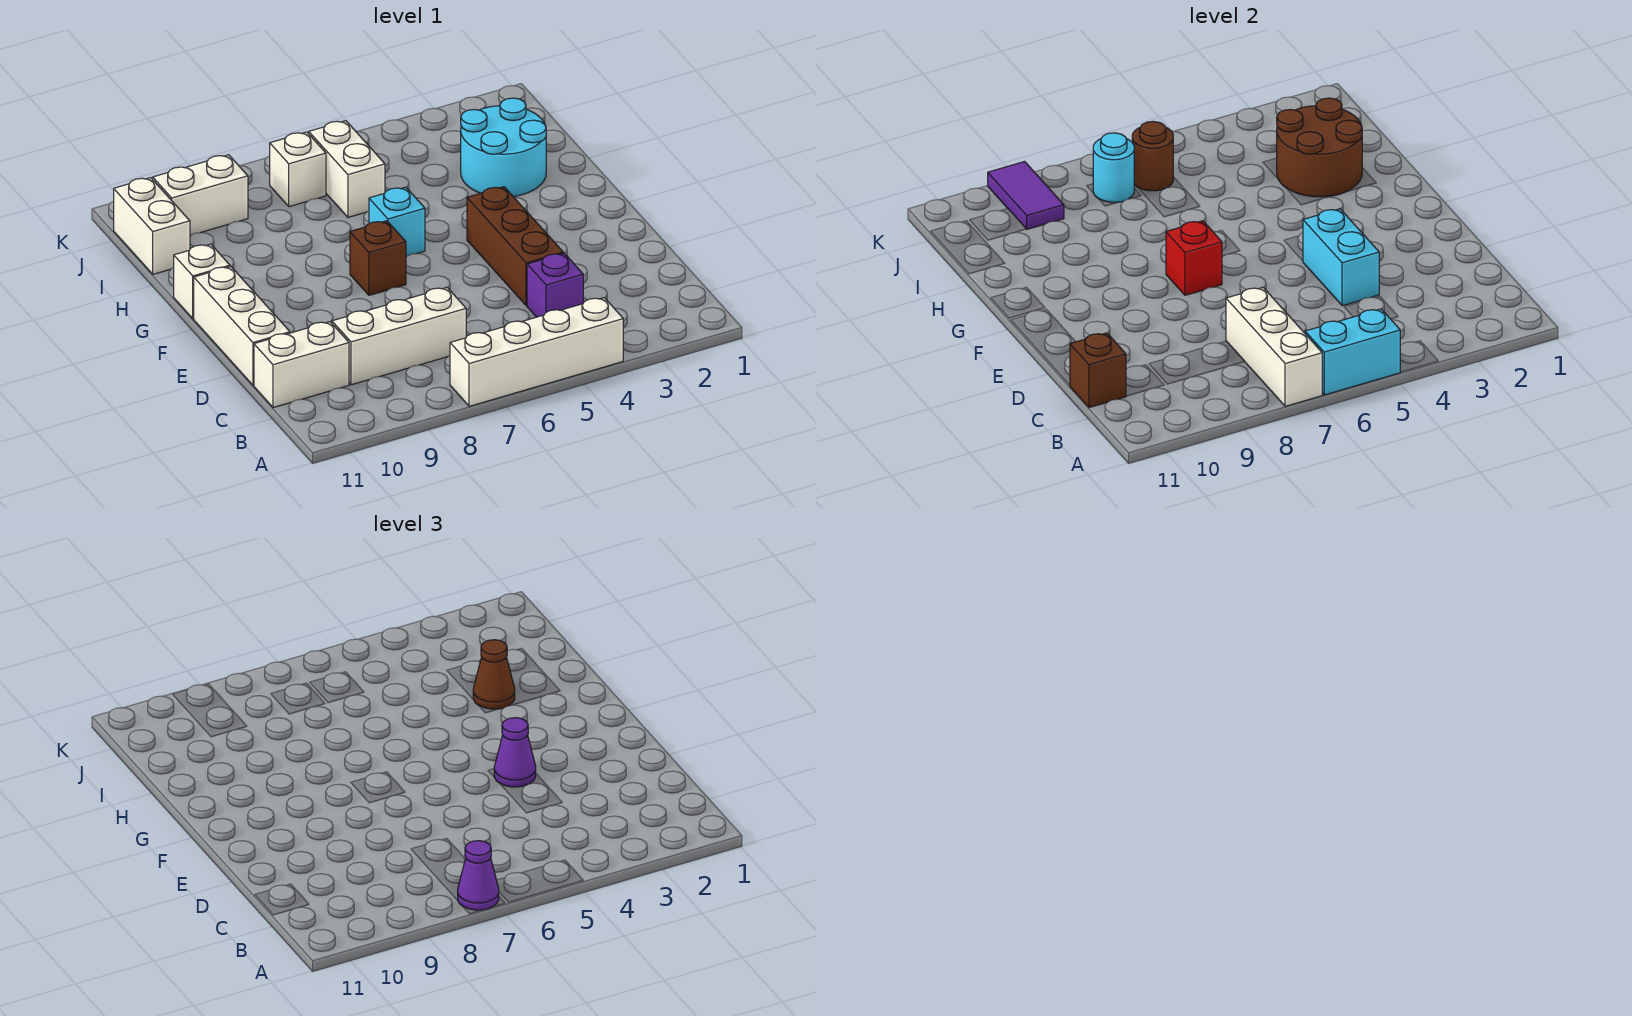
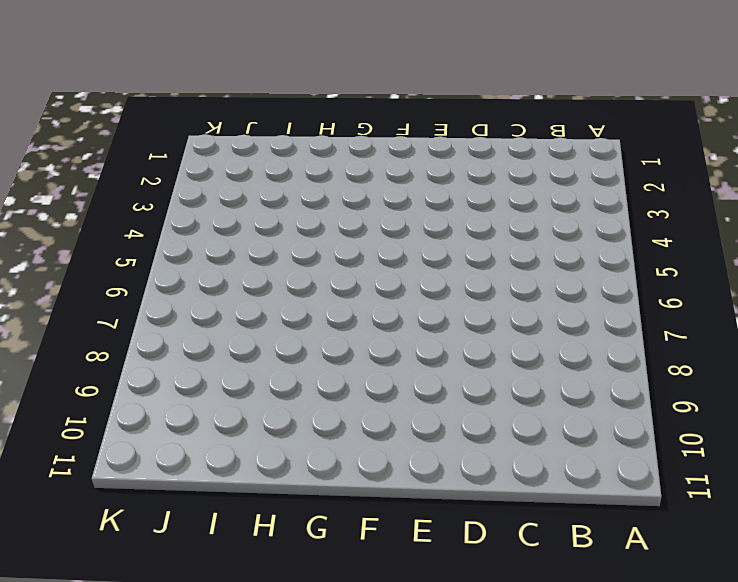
none -> white brick A4:A7 level 1
none -> purple brick C4 level 1
none -> white brick C7:C9 level 1

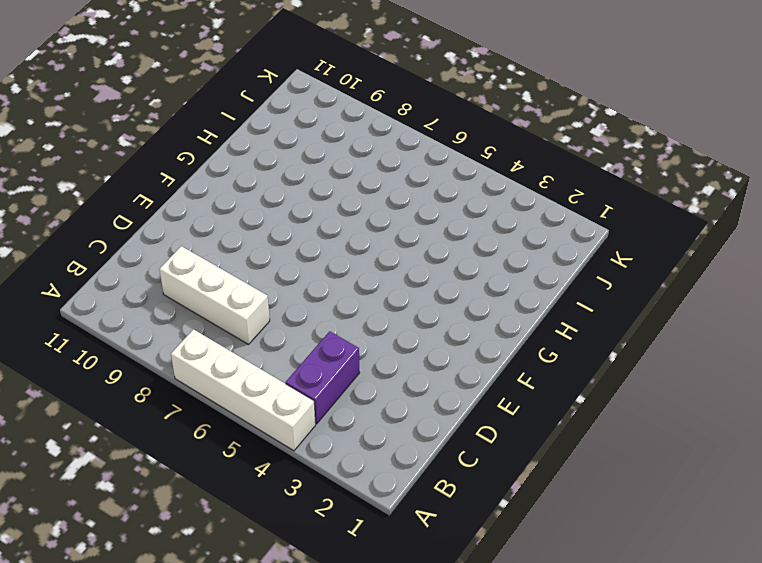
purple brick B4:C4 level 1 -> purple brick C4 level 1
none -> white brick C10:C11 level 1
none -> brown brick D4:F4 level 1
none -> white brick D11:F11 level 1

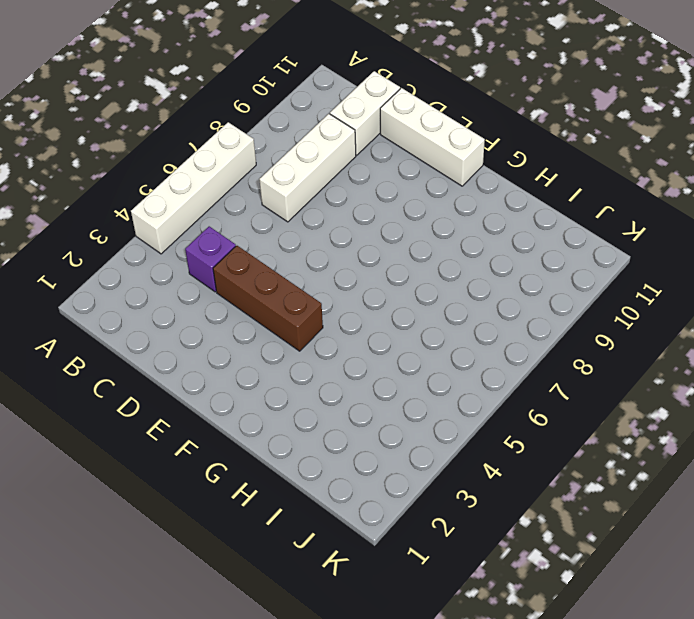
none -> brown brick F7 level 1
none -> cyan brick G6 level 1
none -> white brick G11 level 1

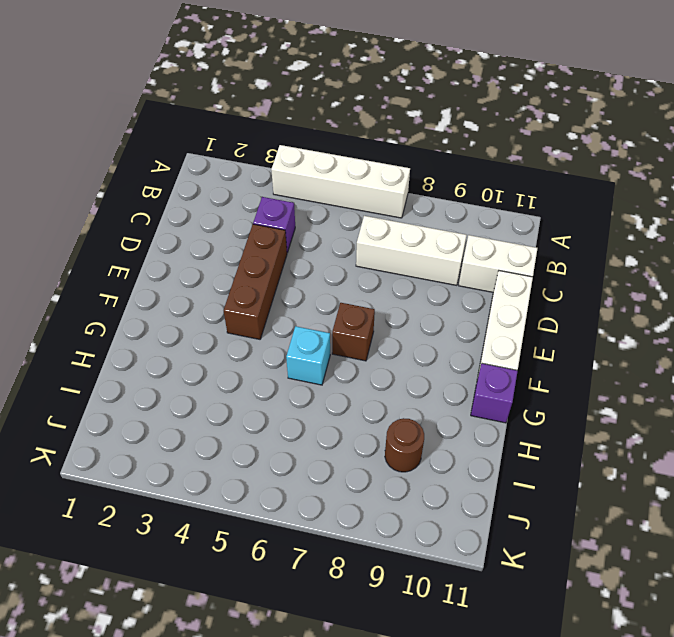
purple brick G11 level 1 -> white brick G11 level 1
brown round brick I9 level 1 -> brown round brick J6 level 2
none -> cyan round brick H2:I3 level 1
none -> white brick I6:J6 level 1
none -> white brick I11:J11 level 1

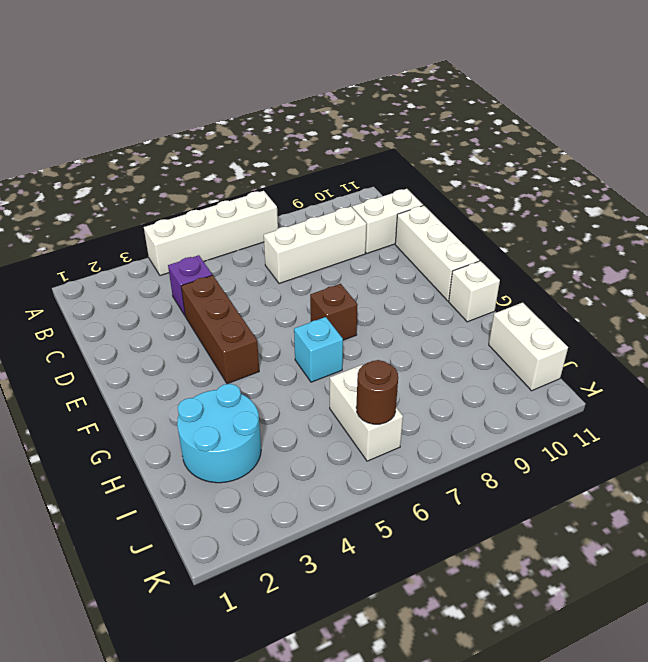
none -> white brick J7 level 1
none -> white brick J9:J10 level 1
none -> cyan brick A5:A6 level 2

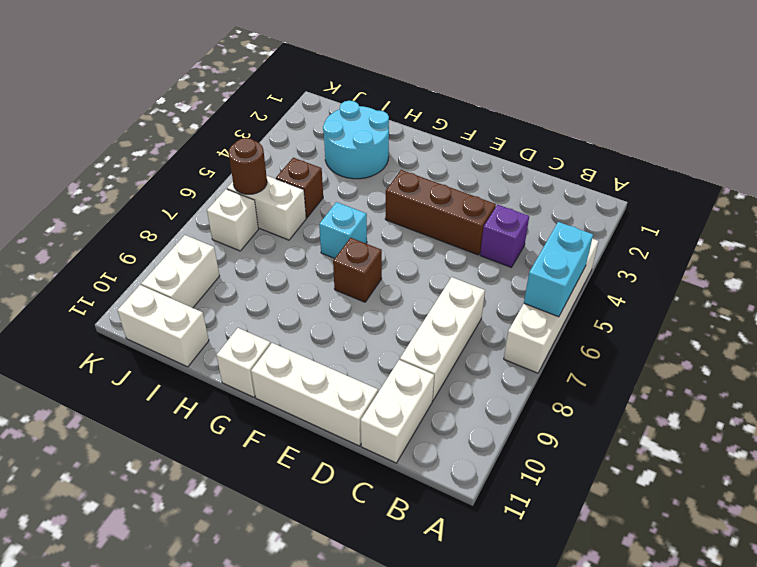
brown brick I5 level 1 -> brown brick C11 level 2
none -> white brick A7:C7 level 2
none -> cyan brick D4:E4 level 2
none -> red brick F7 level 2

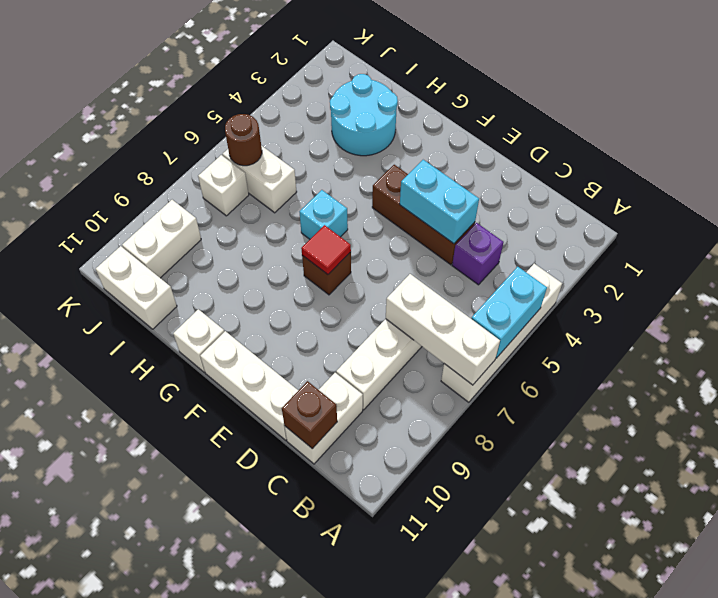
red tile F7 level 2 -> red brick F7 level 2
none -> brown round brick H2:I3 level 2
none -> cyan round brick J7 level 2
none -> purple tile J9:K9 level 2

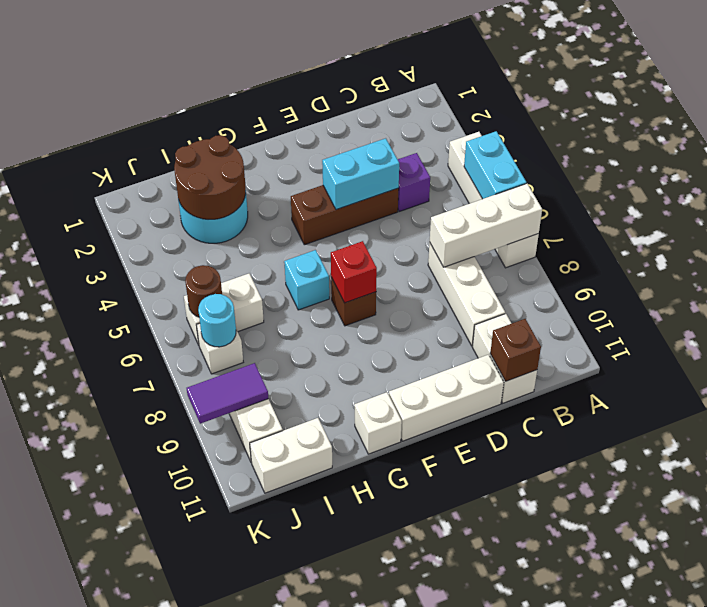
none -> purple cone A7 level 3
none -> purple cone E4 level 3
none -> brown cone H3 level 3

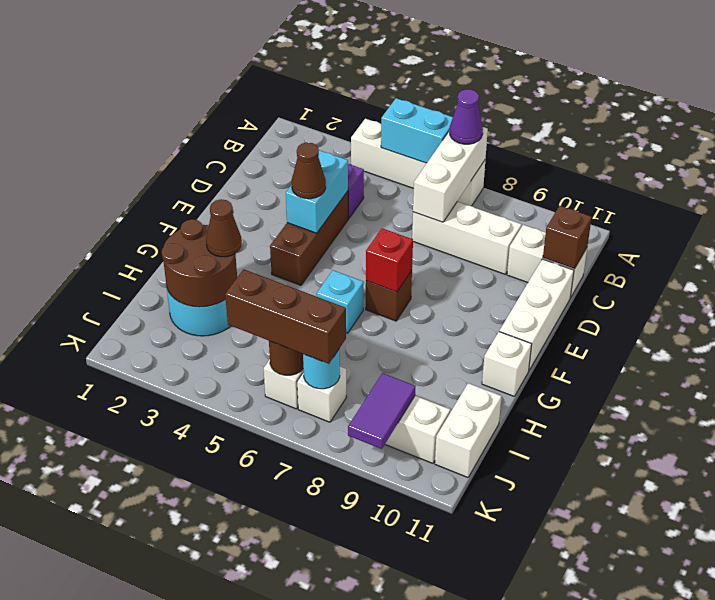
brown cone E4 level 3 -> purple cone E4 level 3
brown brick J5:J7 level 3 -> none

